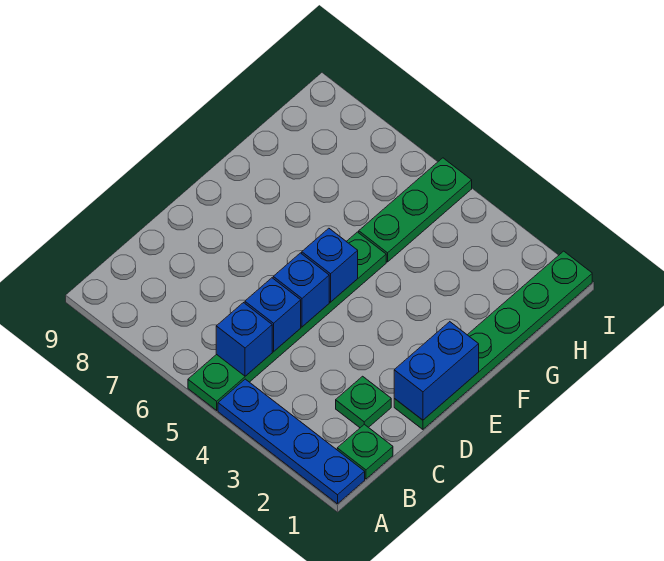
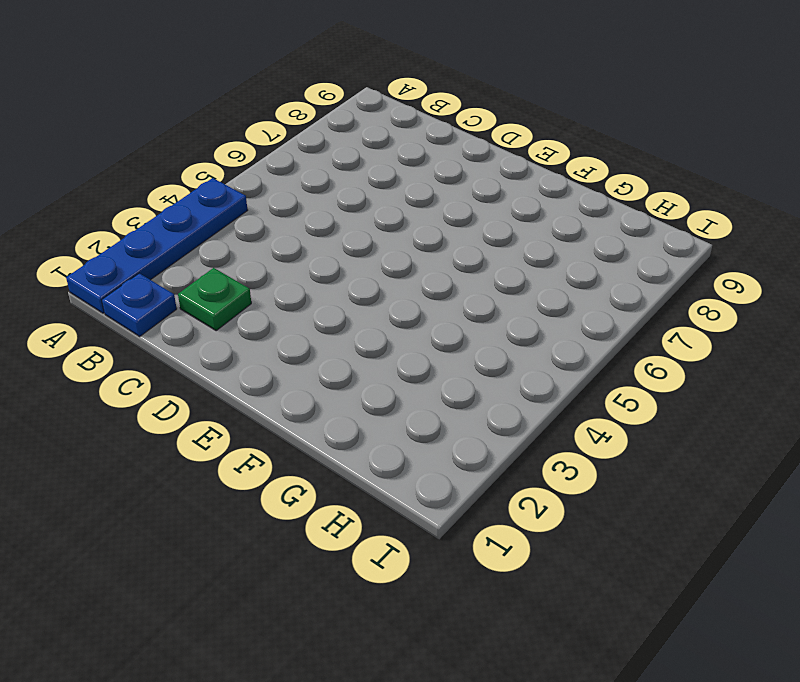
blue plate B1 level 1 -> green plate B1 level 1
none -> green plate A5:F5 level 1
none -> green plate D1:I1 level 1

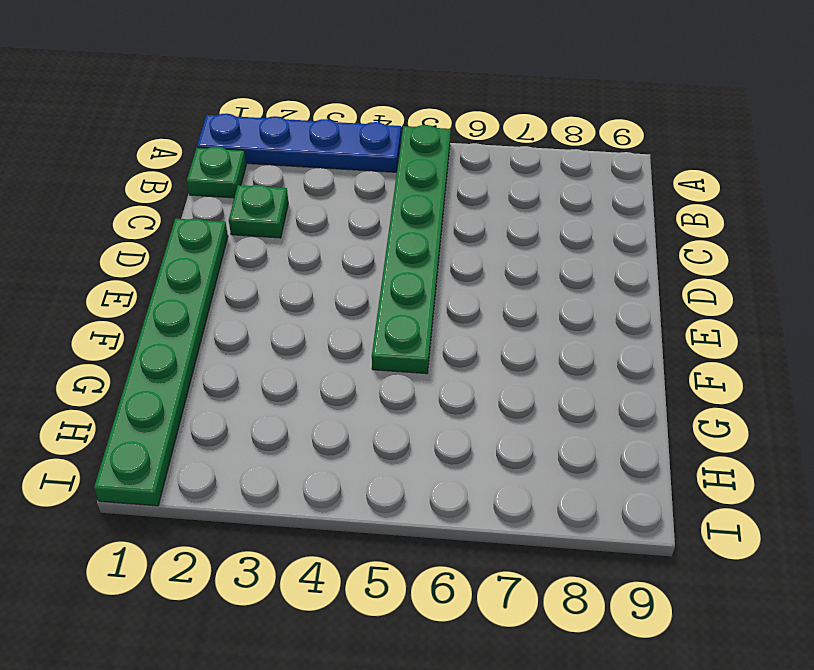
none -> green plate G5:I5 level 1
none -> blue brick B5 level 2

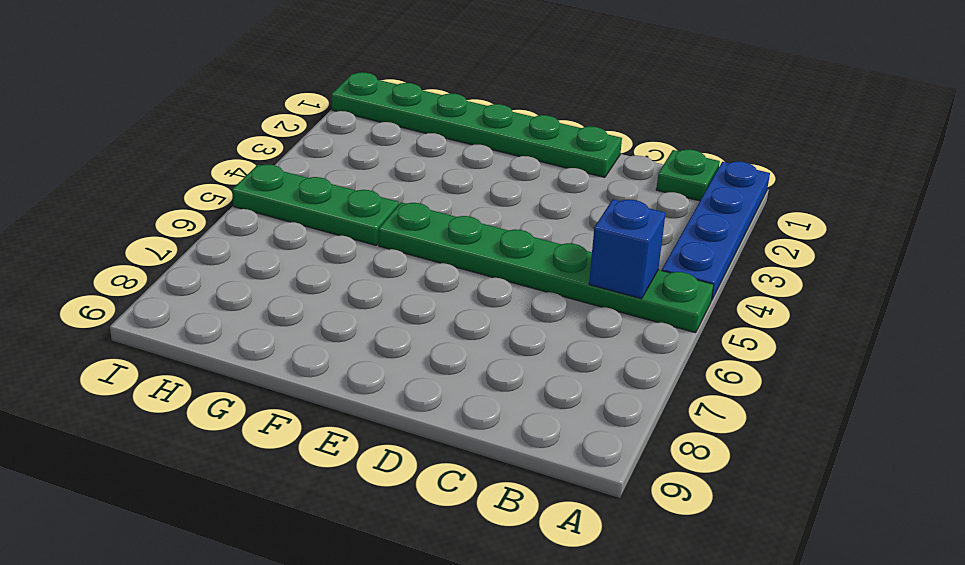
none -> green plate C2 level 1
none -> blue brick C5 level 2

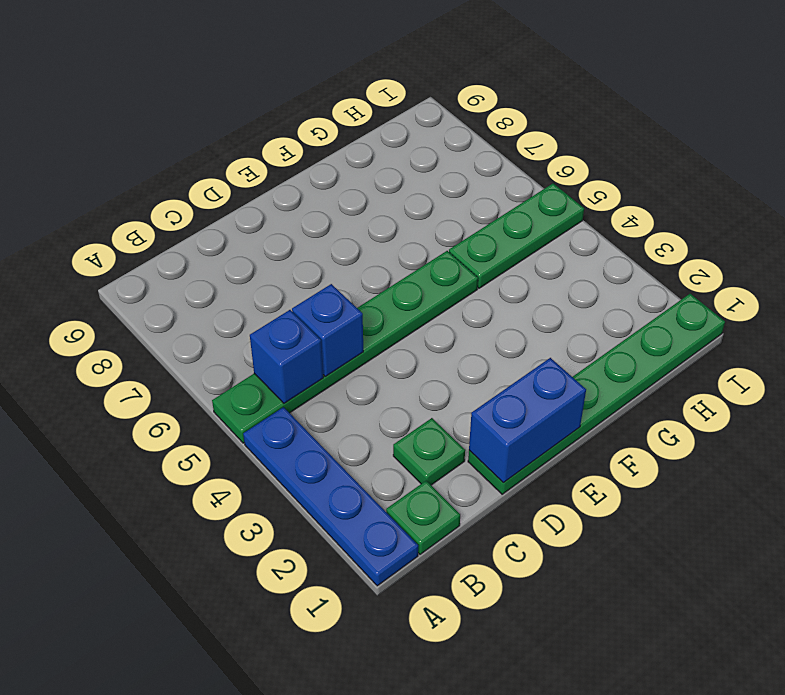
none -> blue brick D5 level 2
none -> blue brick E5 level 2

